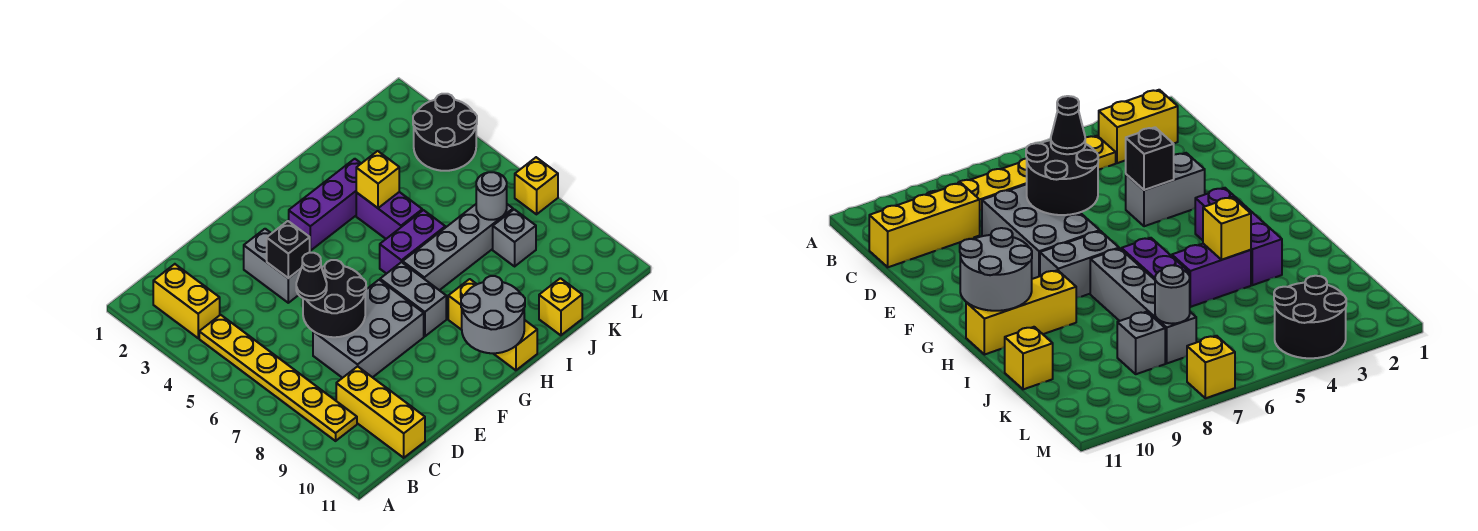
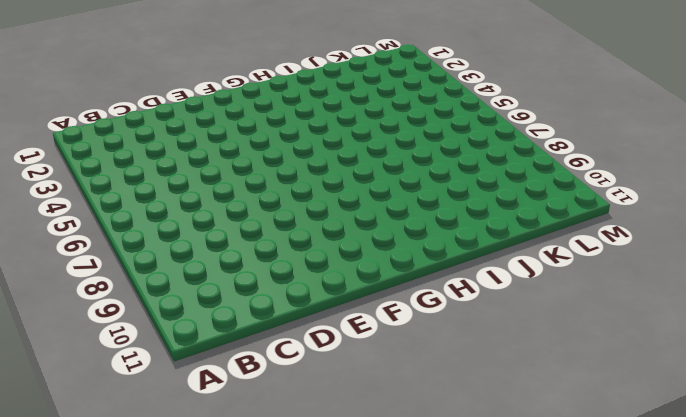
none -> yellow brick B2:B3 level 1
none -> yellow plate B4:B9 level 1
none -> yellow brick C9:C11 level 1

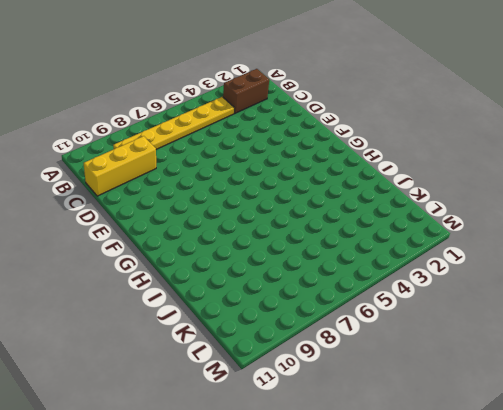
brown brick B2:B3 level 1 -> yellow brick B2:B3 level 1
none -> grey brick D7:F8 level 1
none -> grey brick E3:E4 level 1
none -> purple brick G3:I3 level 1

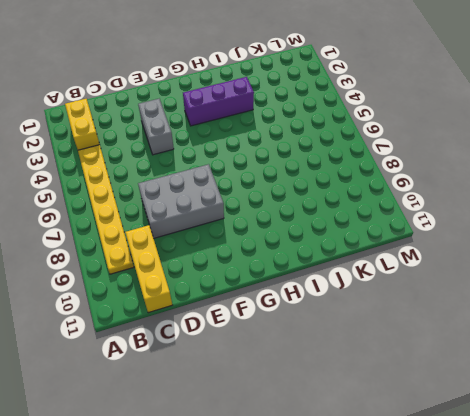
none -> grey brick G7:G8 level 1
none -> purple brick H6:I6 level 1
none -> grey brick H7:K7 level 1

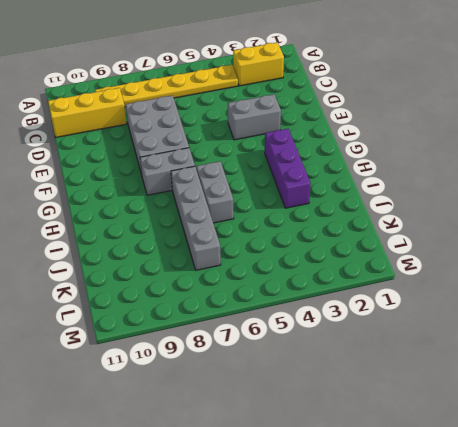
grey brick H6:I6 level 1 -> purple brick H6:I6 level 1
none -> yellow brick H9:H11 level 1
none -> purple brick I4:I5 level 1
none -> yellow brick J11 level 1

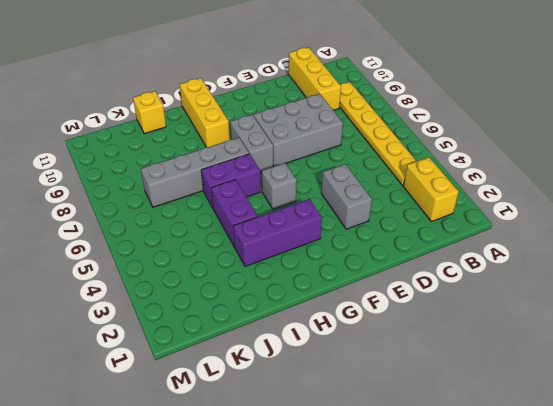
grey brick G5 level 1 -> grey brick K8 level 1
none -> black round brick L3:M4 level 1
none -> yellow brick M7 level 1
none -> black round brick D6:E7 level 2

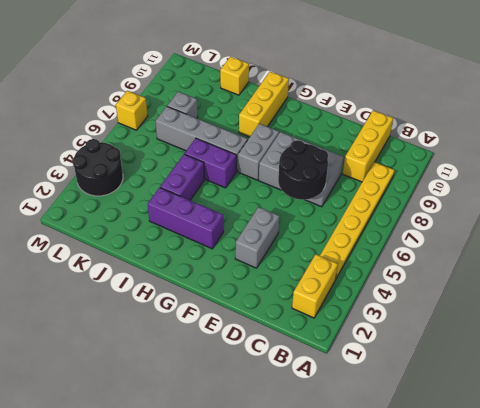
none -> black brick E4 level 2
none -> grey round brick G10:H11 level 2
none -> yellow brick I4 level 2

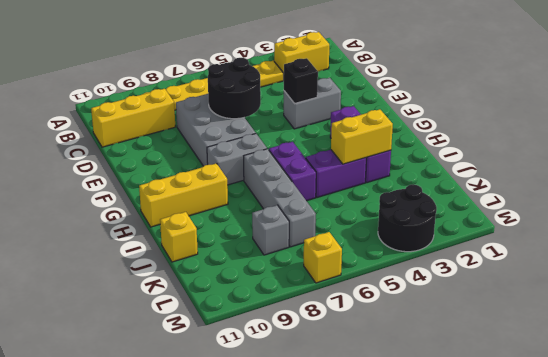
yellow brick I3:I4 level 2 -> yellow brick I4 level 2
none -> grey round brick G10:H11 level 2
none -> grey round brick K7 level 2
none -> black cone D6 level 3

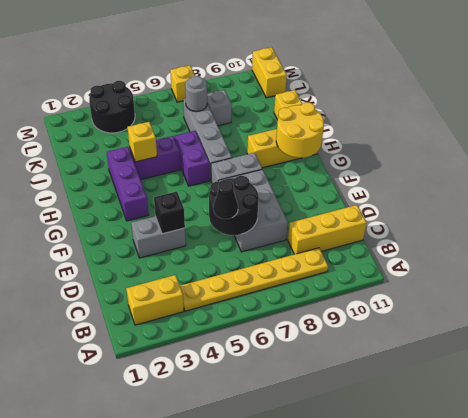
yellow round brick G10:H11 level 2 -> grey round brick G10:H11 level 2
yellow brick L11:M11 level 1 -> none

